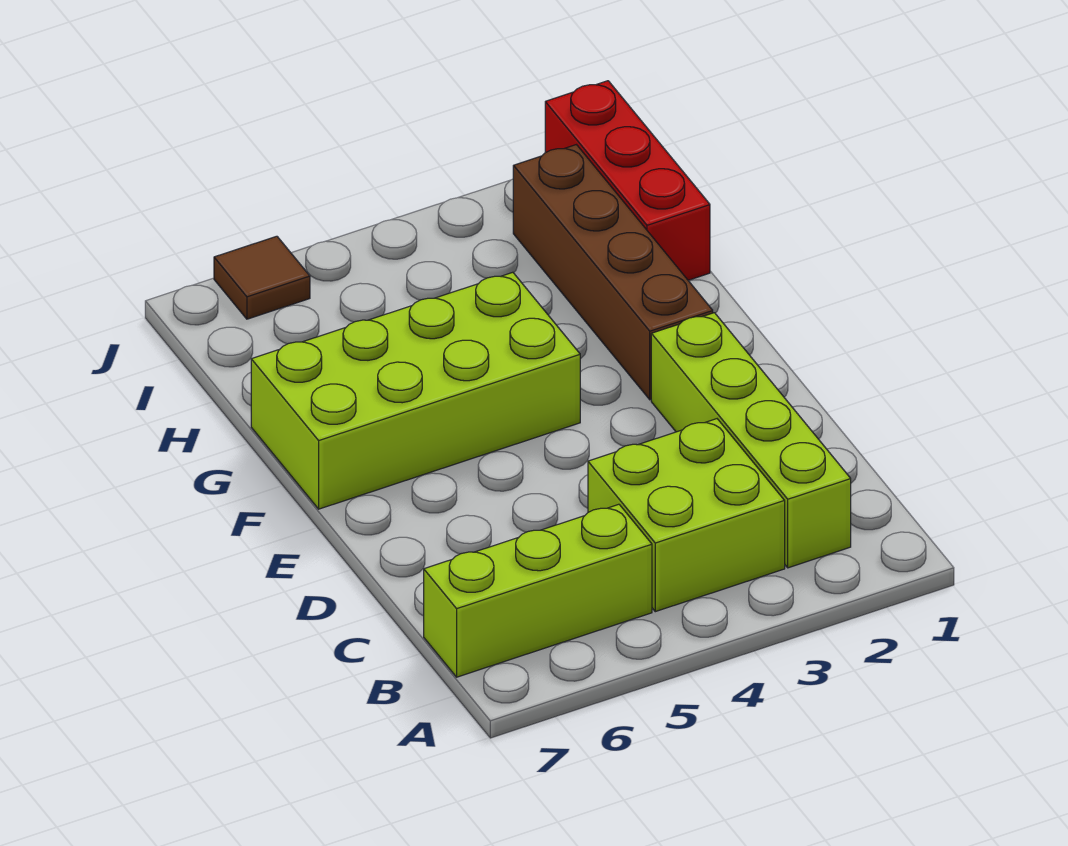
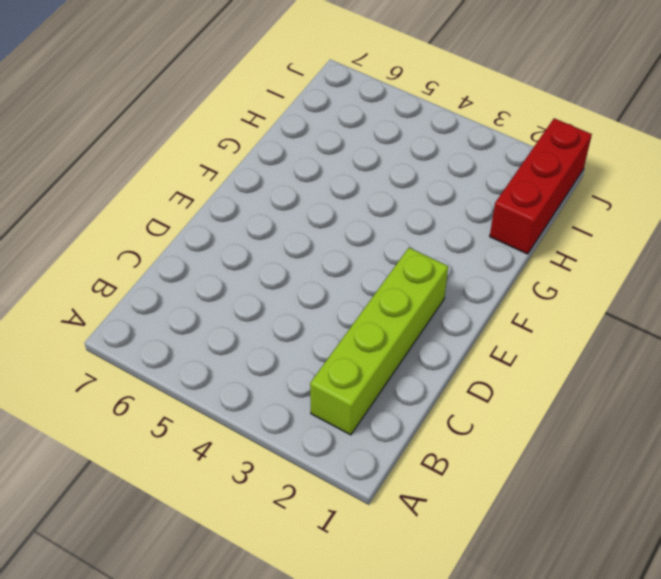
none -> lime brick B3:C4 level 1
none -> lime brick B5:B7 level 1

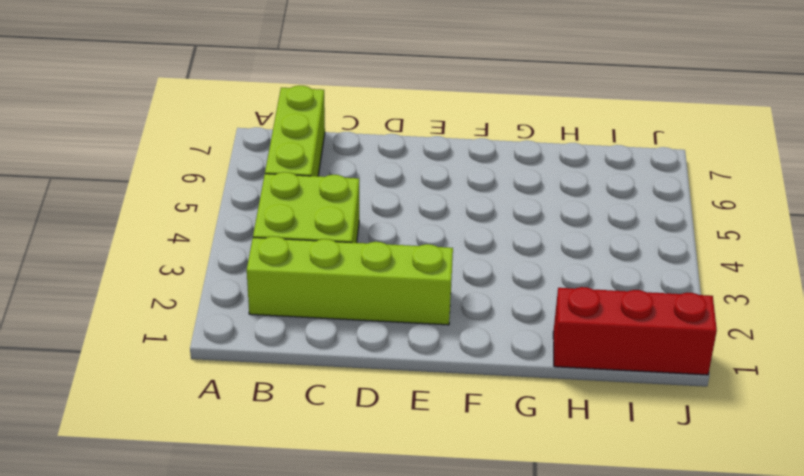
none -> brown brick F2:I2 level 1
none -> lime brick F4:G7 level 1

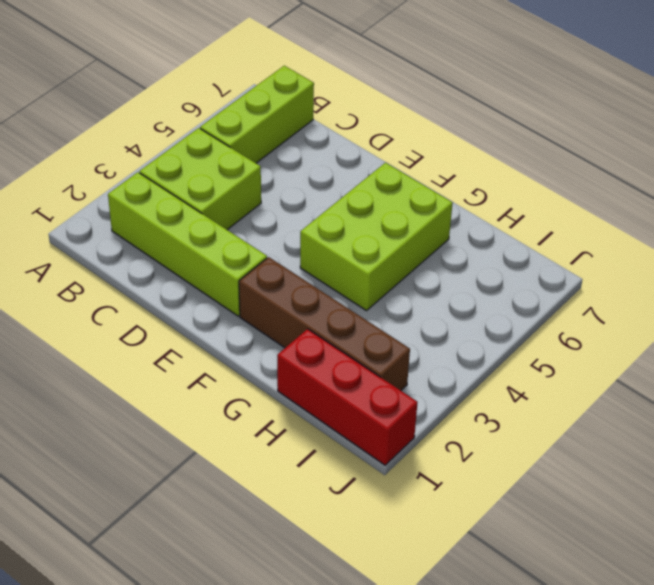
lime brick F4:G6 level 1 -> lime brick F4:G7 level 1
none -> brown tile J6 level 1

